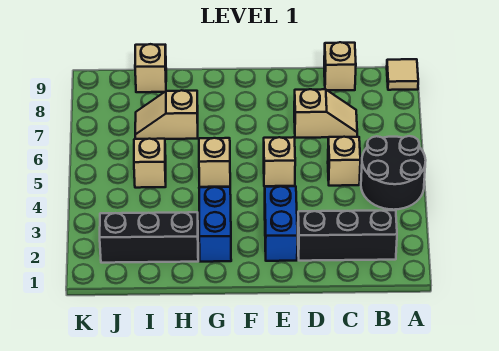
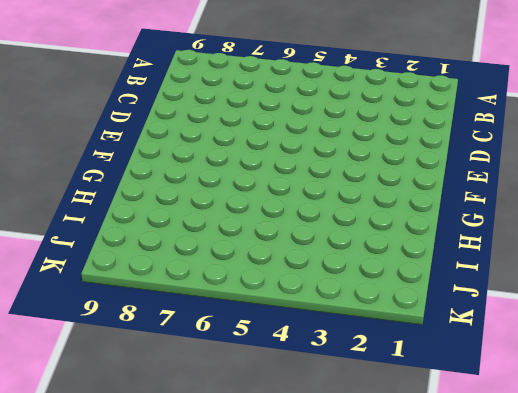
none -> black round brick A4:B5 level 1
none -> tan tile A9 level 1
none -> black brick B2:D2 level 1

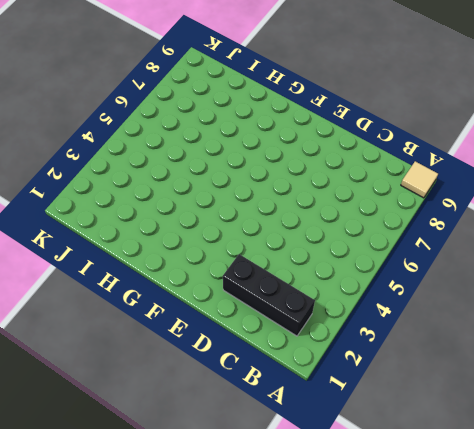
none -> black round brick A4:B5 level 1
none -> tan brick C5 level 1
none -> tan slope C7:D7 level 1 top D

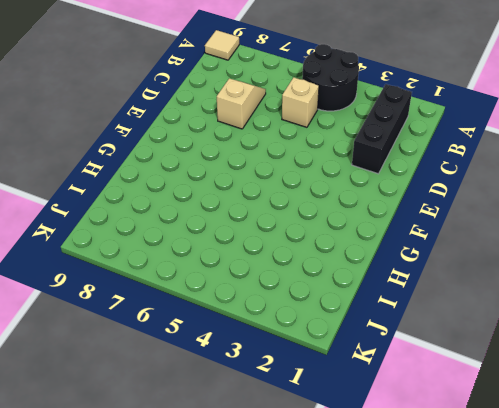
none -> tan brick C9 level 1
none -> blue brick E2:E3 level 1
none -> tan brick E5 level 1

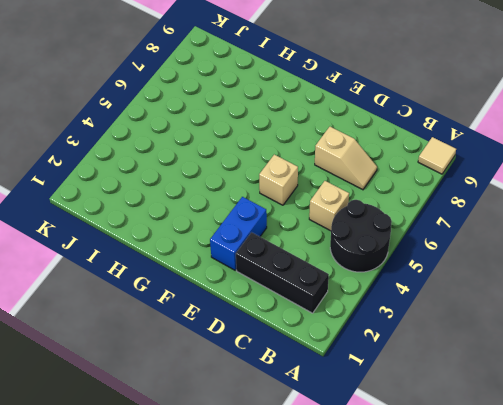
none -> tan brick C9 level 1
none -> blue brick G2:G3 level 1
none -> tan brick G5 level 1

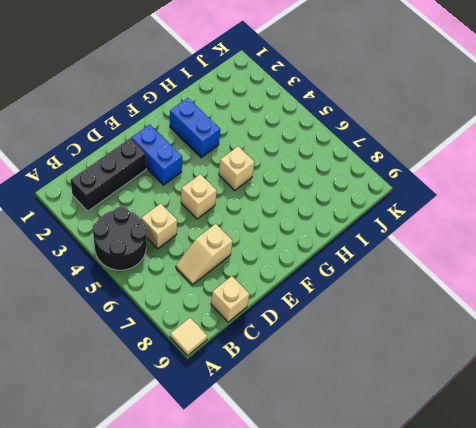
none -> black brick H2:J2 level 1
none -> tan slope H7:I7 level 1 top H
none -> tan brick I5 level 1

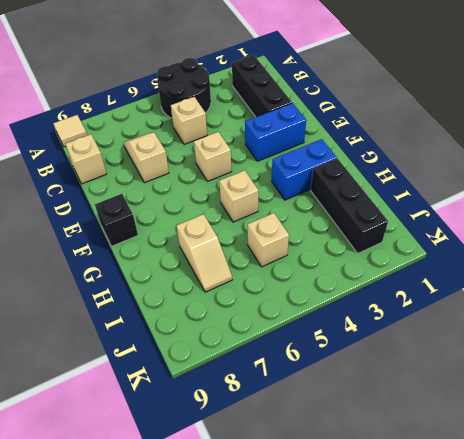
black brick F9 level 1 -> none
none -> tan brick I9 level 1

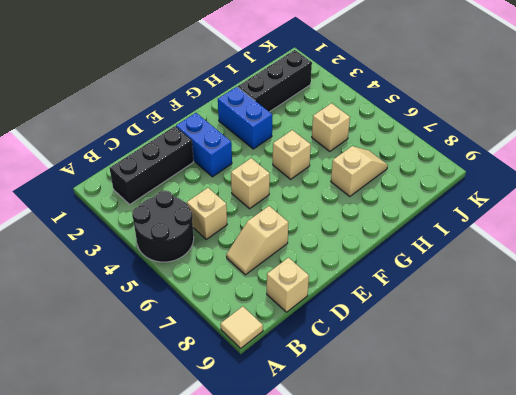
none -> tan brick I9 level 1

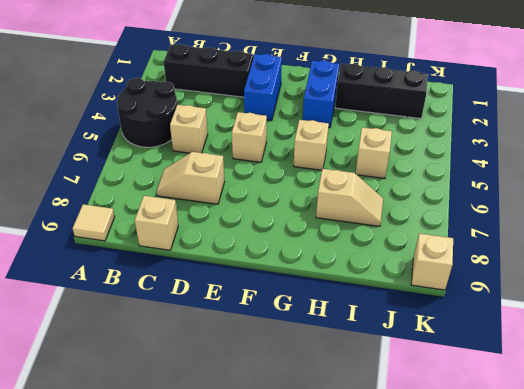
tan brick K9 level 1 -> tan brick I9 level 1

